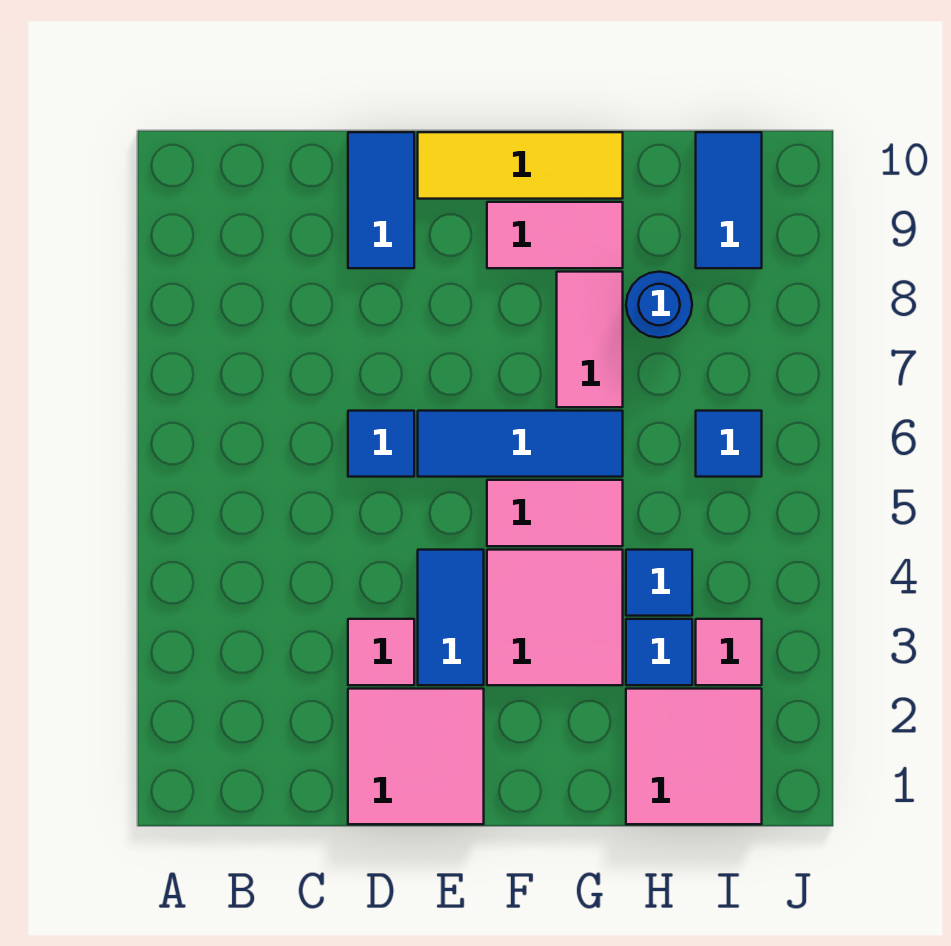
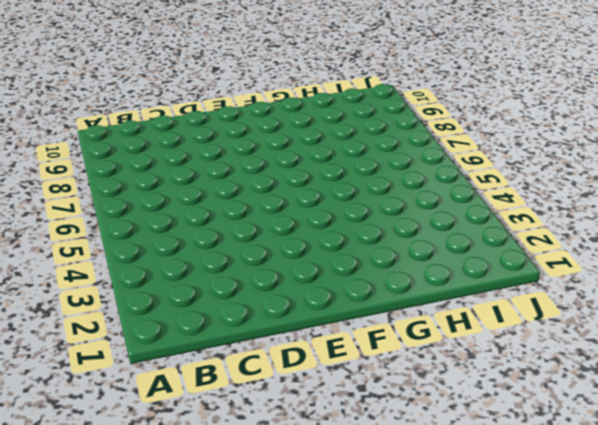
none -> pink tile D1:E2 level 1
none -> pink tile D3 level 1
none -> blue tile D6 level 1

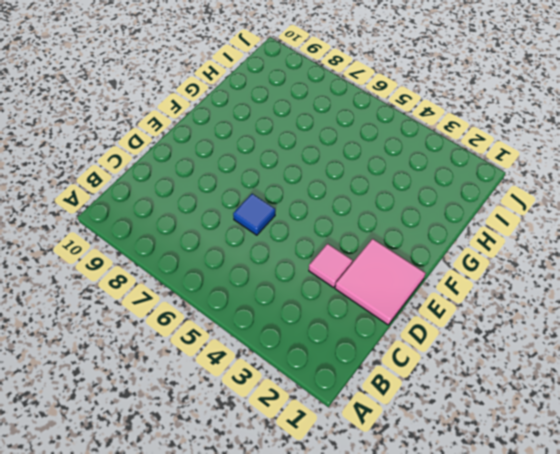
none -> blue tile D9:D10 level 1
none -> blue tile E3:E4 level 1
none -> blue tile E6:G6 level 1

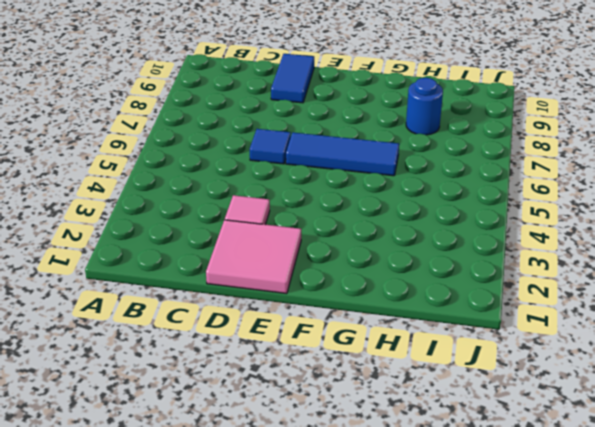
none -> blue tile E3:E4 level 1
none -> yellow tile E10:G10 level 1
none -> pink tile F3:G4 level 1

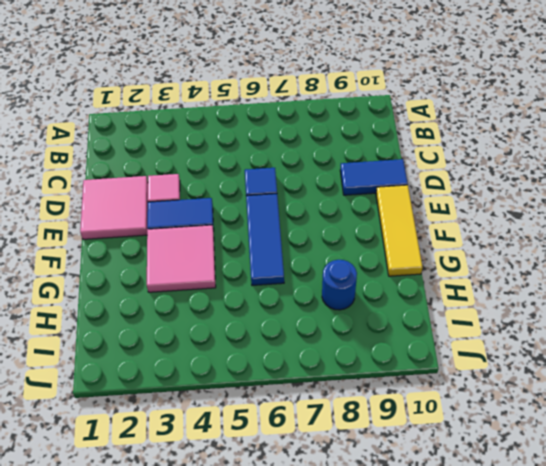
none -> pink tile F5:G5 level 1
none -> pink tile F9:G9 level 1
none -> pink tile G7:G8 level 1

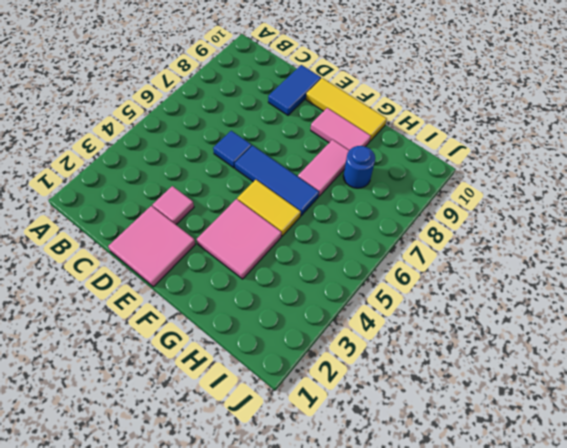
yellow tile F5:G5 level 1 -> pink tile F5:G5 level 1
none -> blue tile E3:E4 level 1
none -> pink tile H1:I2 level 1
none -> blue tile H3 level 1

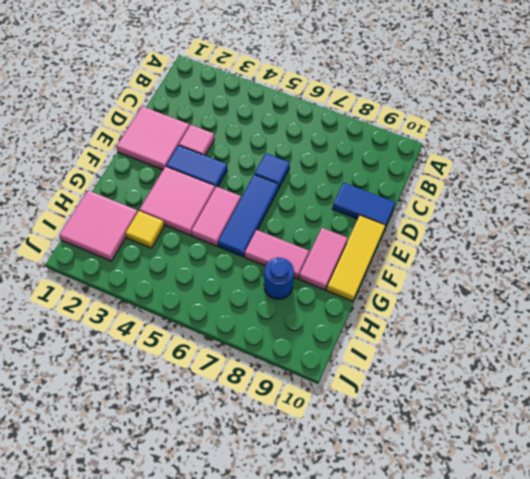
yellow tile H3 level 1 -> blue tile H3 level 1
none -> blue tile H4 level 1
none -> pink tile I3 level 1
none -> blue tile I6 level 1

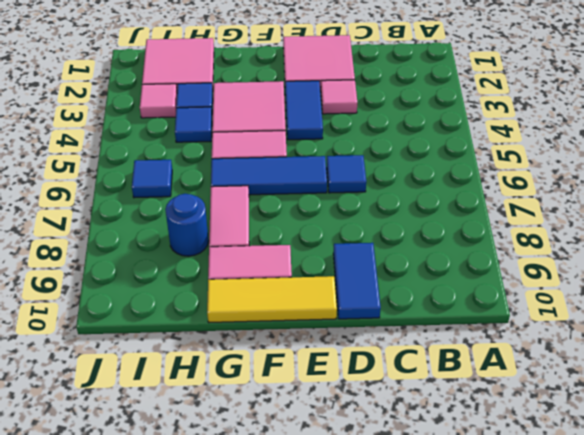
none -> blue tile I9:I10 level 1

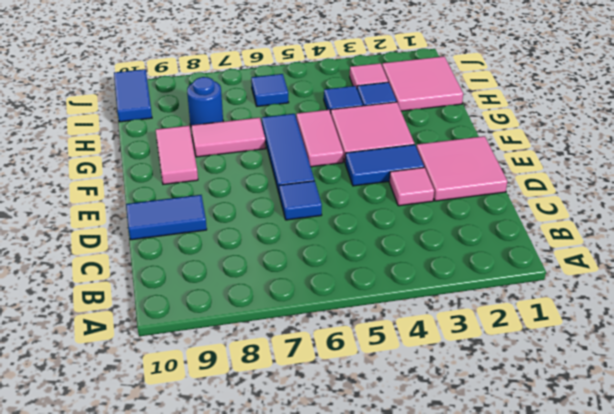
blue tile I10:J10 level 1 -> blue tile I9:I10 level 1
none -> yellow tile E10:G10 level 1

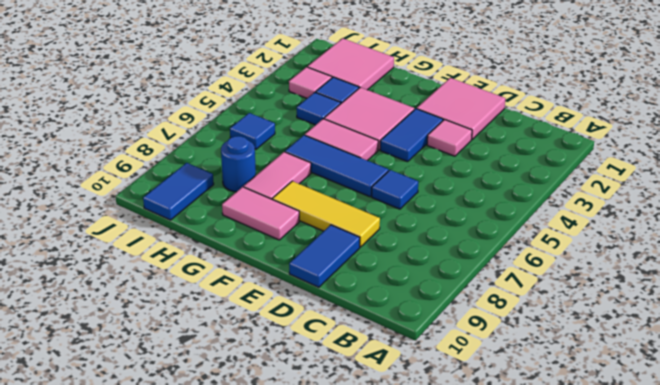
yellow tile D8:F8 level 1 -> yellow tile E10:G10 level 1

